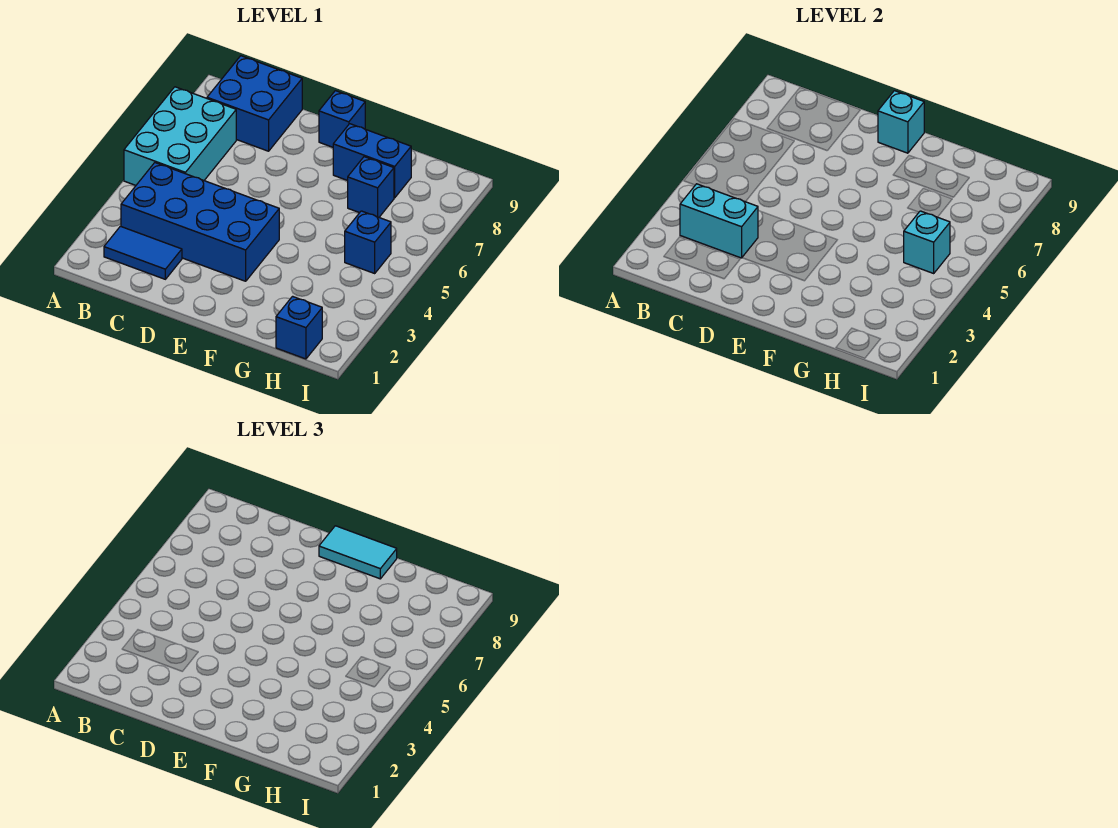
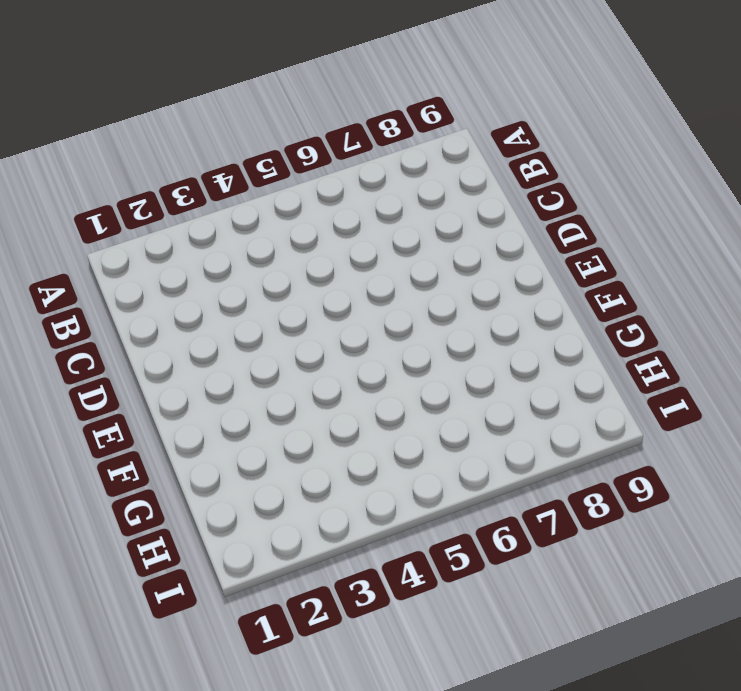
none -> cyan brick A5:B7 level 1
none -> blue tile B2:C2 level 1
none -> blue brick B3:E4 level 1

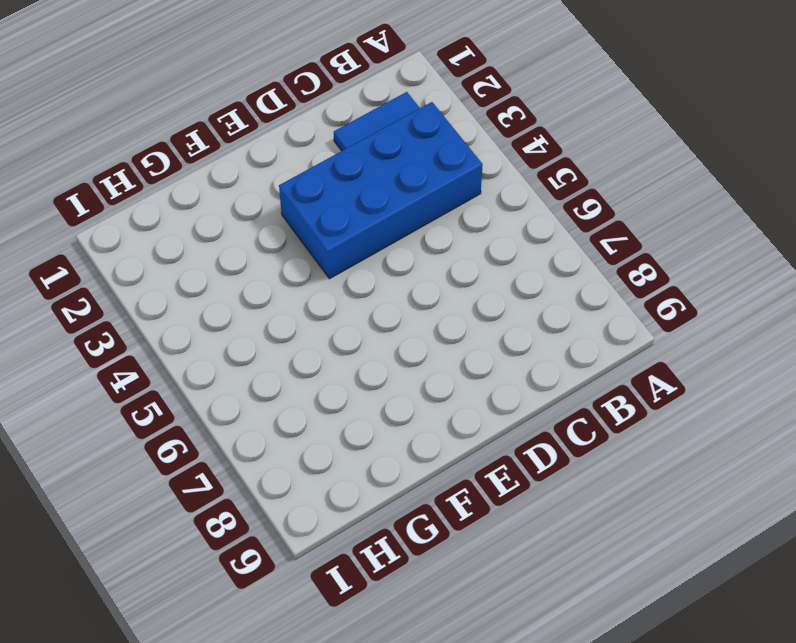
none -> cyan brick A5:B7 level 1
none -> blue brick B8:C9 level 1
none -> blue brick E9 level 1

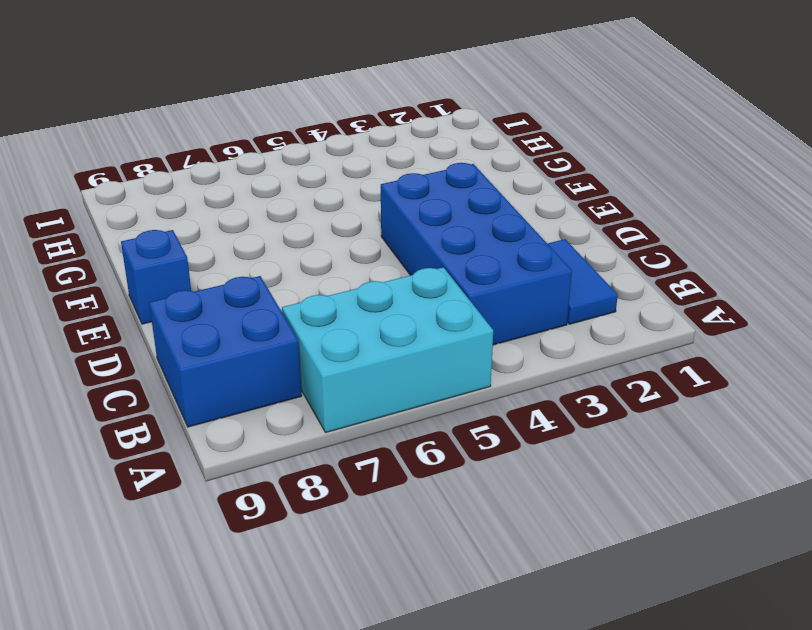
none -> blue brick F8:G8 level 1
none -> blue brick G7 level 1
none -> blue brick H1 level 1

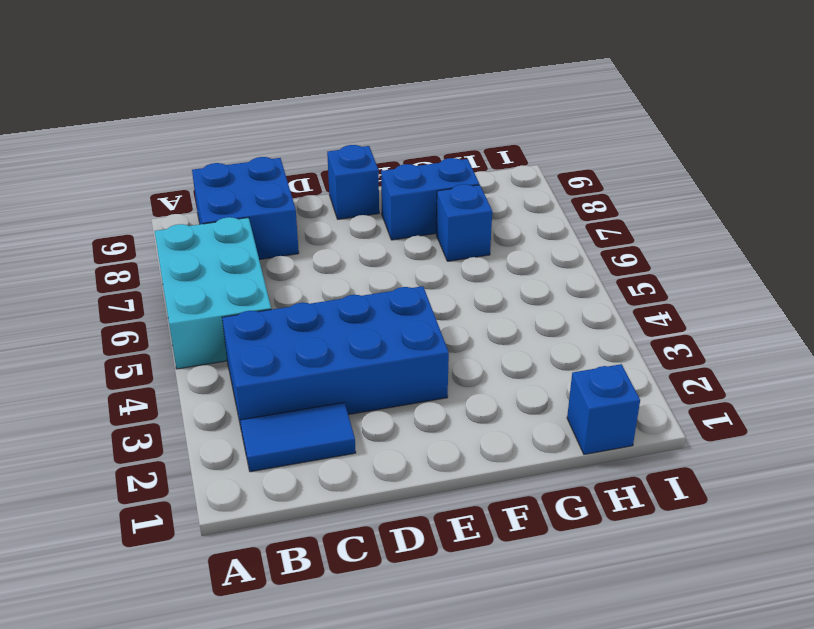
none -> blue brick H5 level 1
none -> cyan brick B3:C3 level 2
none -> cyan brick E9 level 2

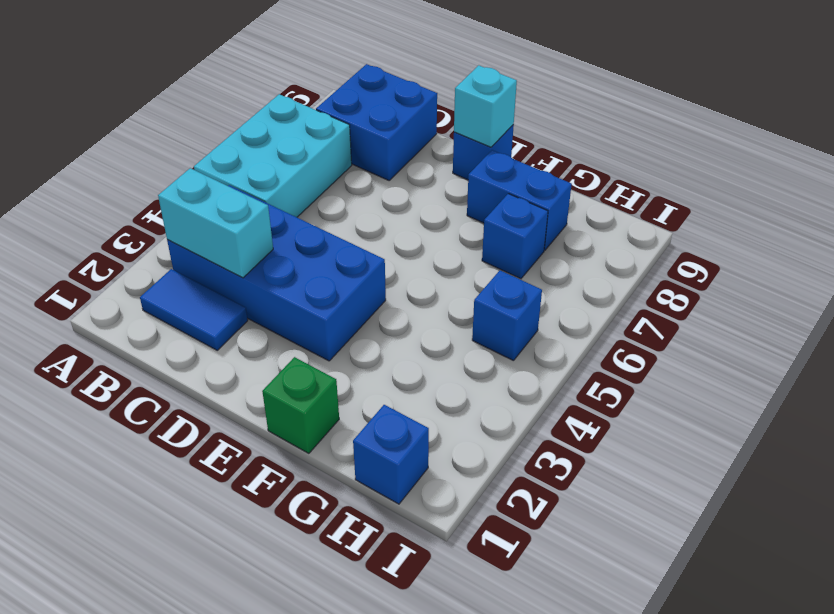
green brick F1 level 1 -> none
none -> cyan brick H5 level 2
none -> cyan tile E9:F9 level 3

